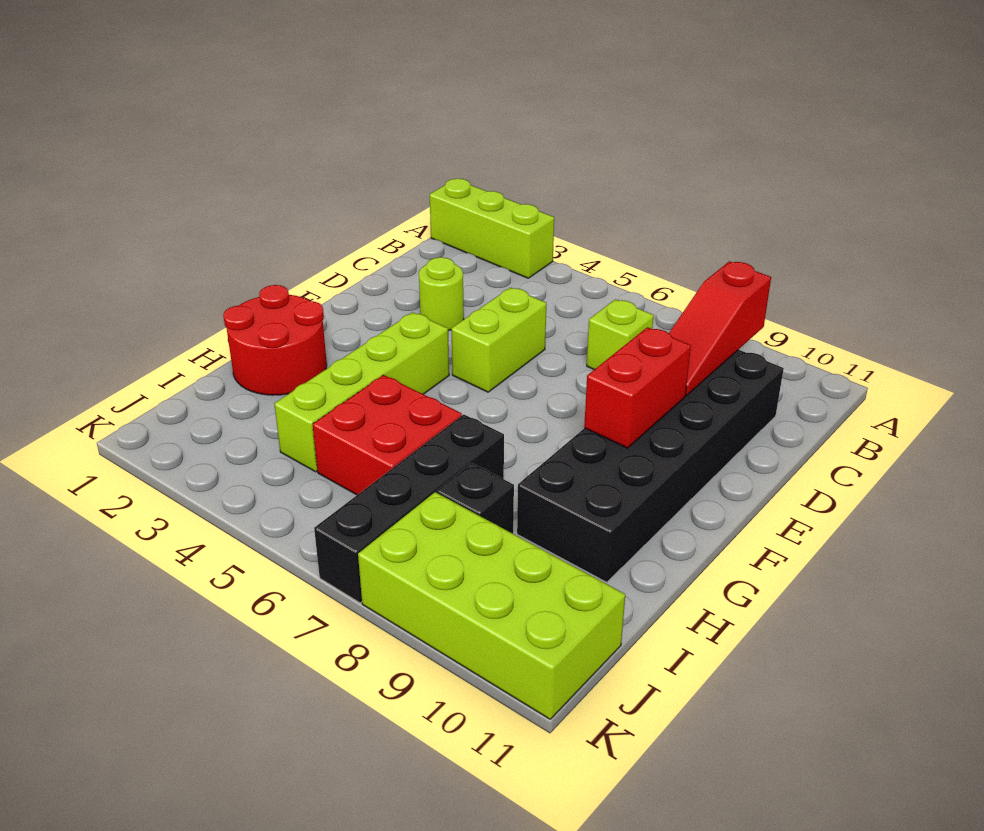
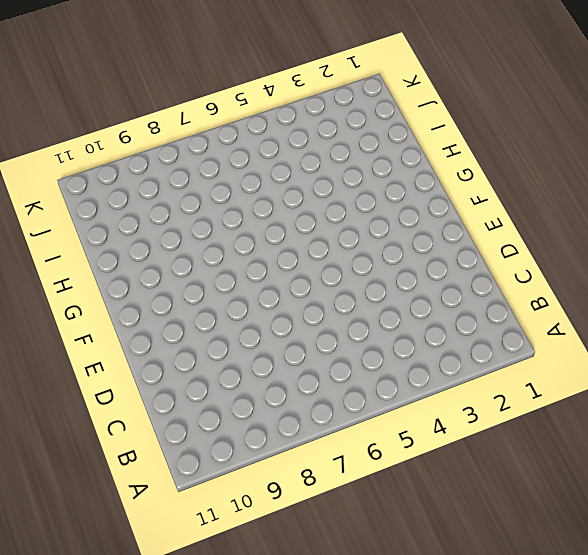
none -> lime brick A1:A3 level 1
none -> lime brick C7 level 1
none -> black brick C9:H10 level 1

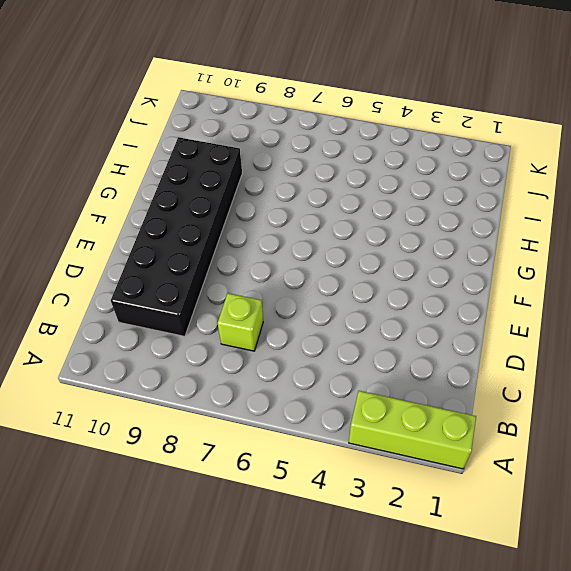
none -> lime round brick D3 level 1
none -> lime brick D5:E5 level 1
none -> lime brick F4:I4 level 1

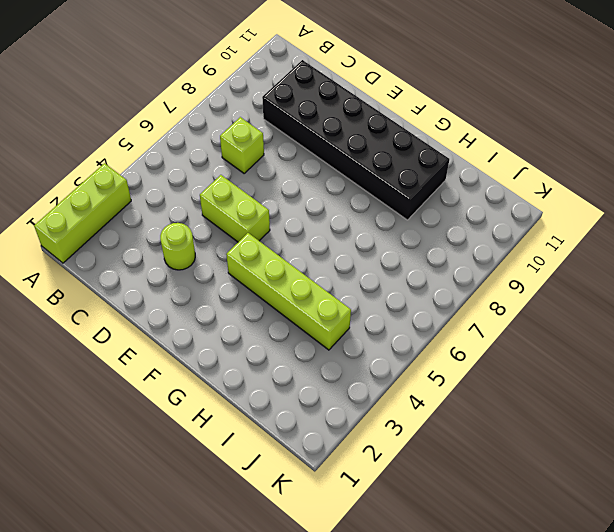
none -> red round brick G1:H2 level 1
none -> red brick H5:I6 level 1
none -> black brick H7:K7 level 1

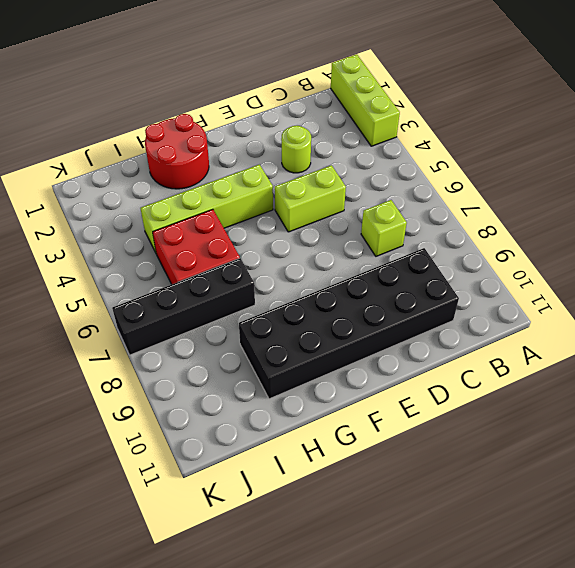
none -> black brick I8 level 1
none -> lime brick J8:K11 level 1
none -> red slope B9:D9 level 2 top B

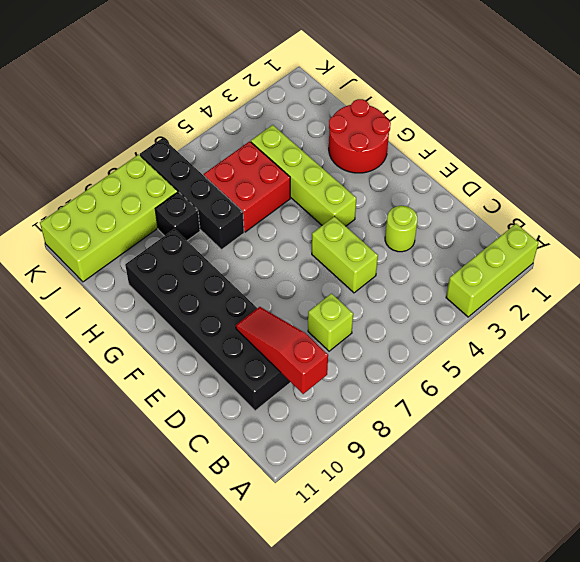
none -> red brick E9:F9 level 2

